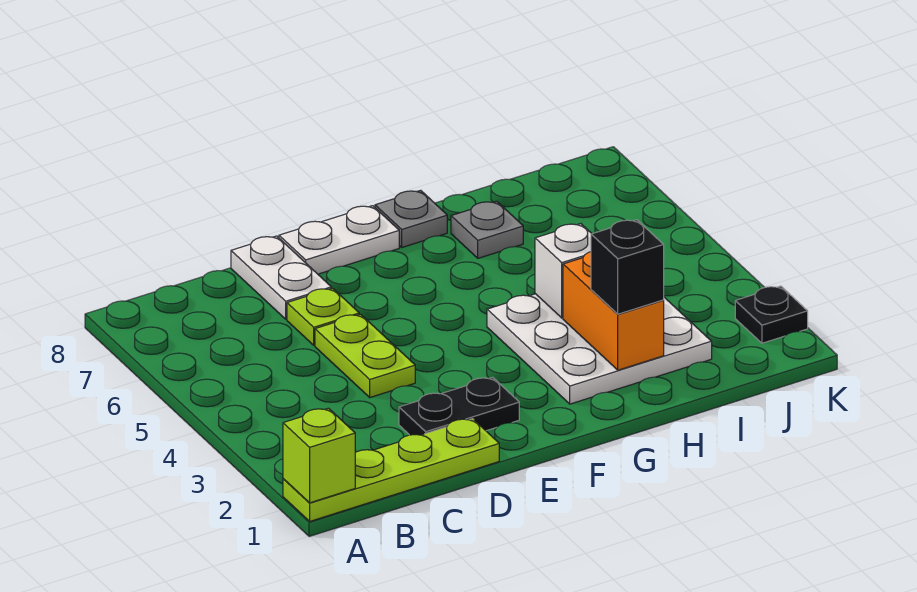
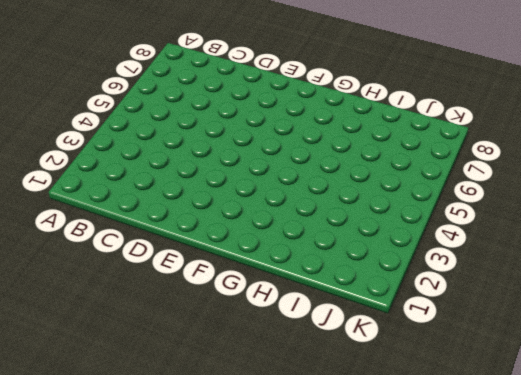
none -> lime plate A1:D1 level 1
none -> black plate D2:E2 level 1
none -> lime plate D4:D5 level 1

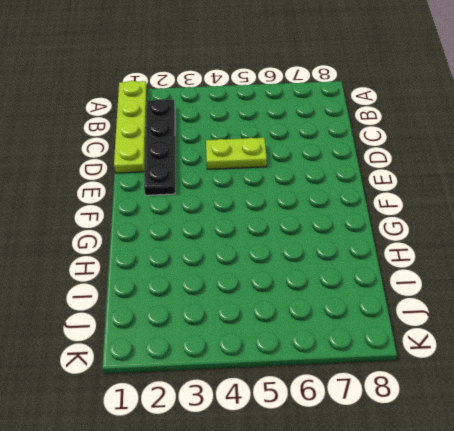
black plate B2:E2 level 1 -> black plate D2:E2 level 1
none -> lime plate D6 level 1
none -> white plate D7:D8 level 1
none -> white plate E8:F8 level 1

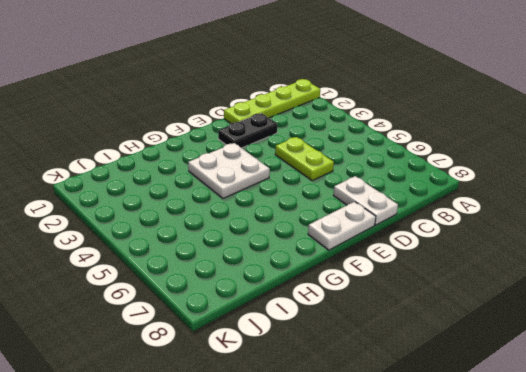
white plate F3:G4 level 1 -> white plate G2:I4 level 1
none -> lime plate D6 level 1
none -> grey plate G8 level 1
none -> grey plate H7 level 1

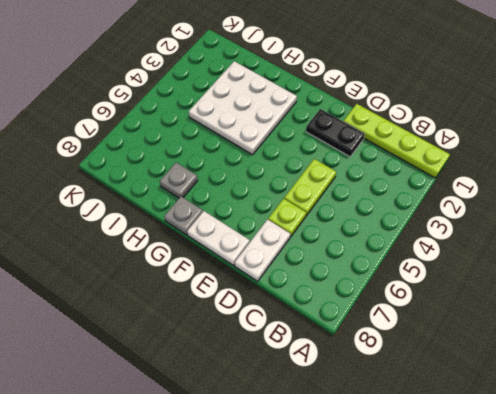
none -> black plate K2 level 1
none -> lime brick A1 level 2
none -> orange brick H2:H3 level 2

